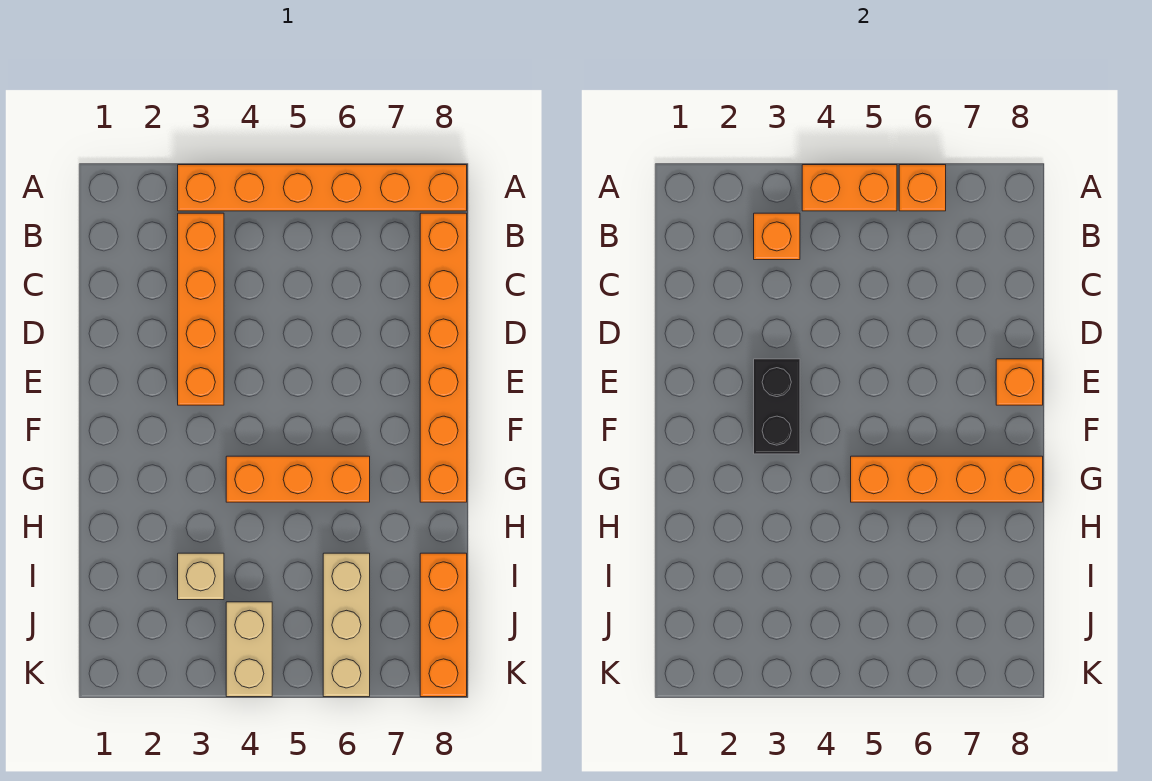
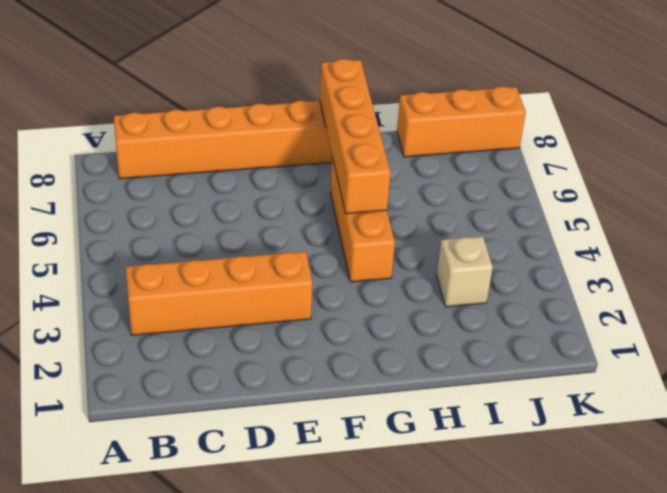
none -> orange brick A3:A8 level 1
none -> tan brick I6:K6 level 1
none -> tan brick J4:K4 level 1

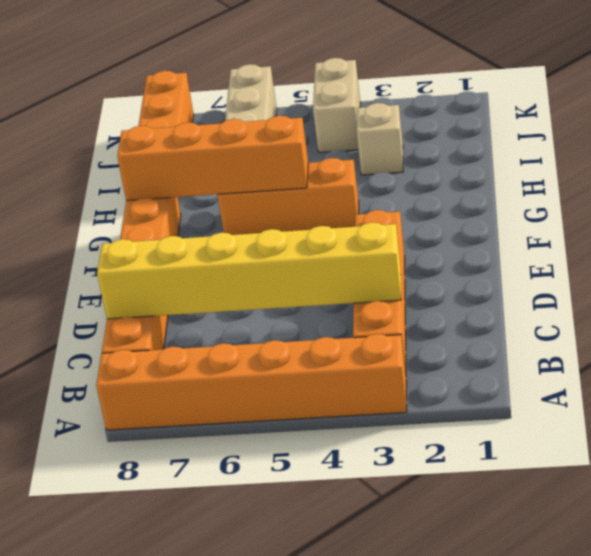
yellow brick C3:C8 level 2 -> none
none -> orange brick A4:A5 level 2
none -> orange brick A6 level 2
none -> orange brick B3 level 2

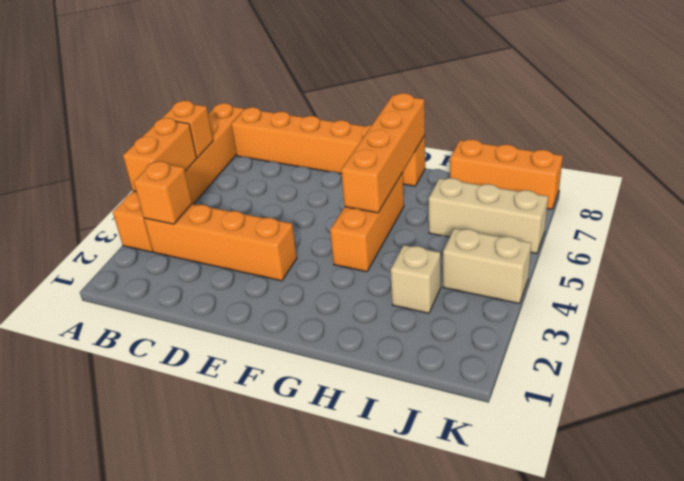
none -> black brick E3:F3 level 2
none -> orange brick E8 level 2

